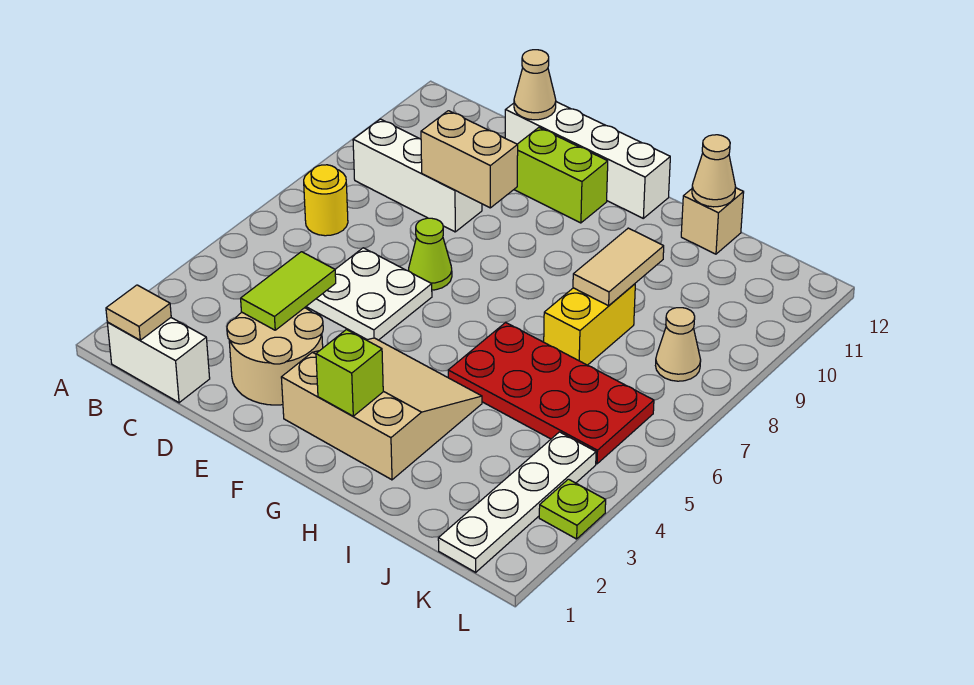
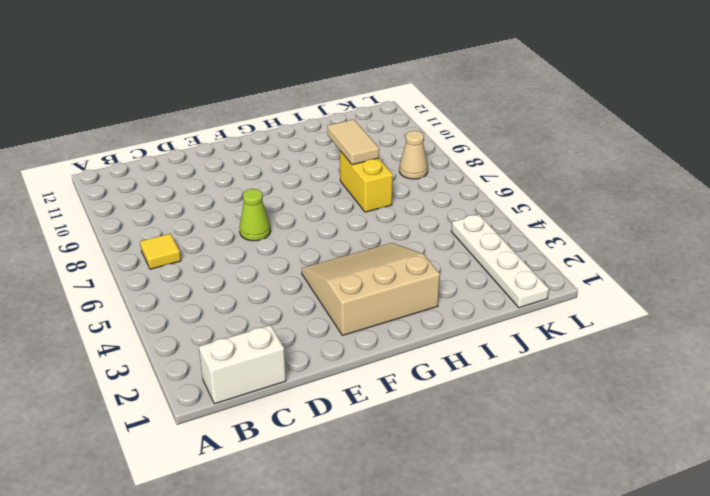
yellow tile B7 level 1 -> yellow round brick B7 level 1
none -> white brick B9:D9 level 1
none -> tan round brick D2:E3 level 1
none -> white plate D5:E6 level 1

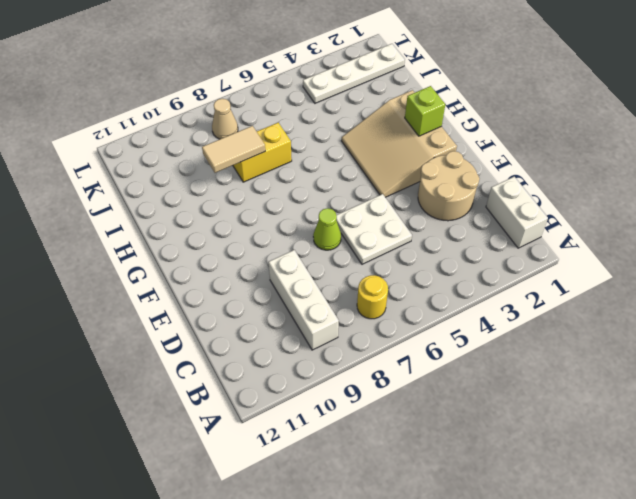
none -> white brick D12:G12 level 1
none -> lime brick E11:F11 level 1
none -> red plate H5:K6 level 1

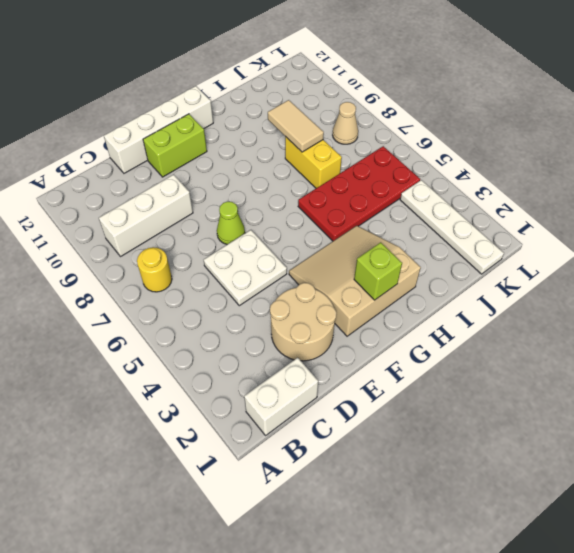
none -> tan brick I12 level 1
none -> lime plate L3 level 1
none -> tan tile B1 level 2

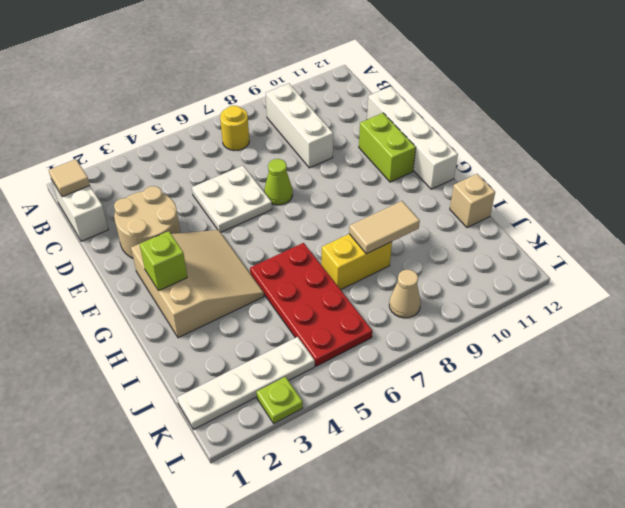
none -> lime tile D3:D4 level 2
none -> tan brick D9:E9 level 2
none -> tan cone D12 level 2

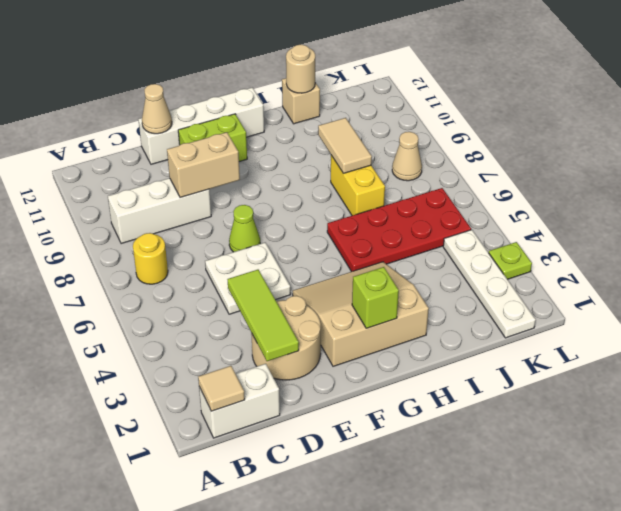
lime tile D2:D4 level 2 -> lime tile D3:D4 level 2
tan round brick I12 level 2 -> tan cone I12 level 2

